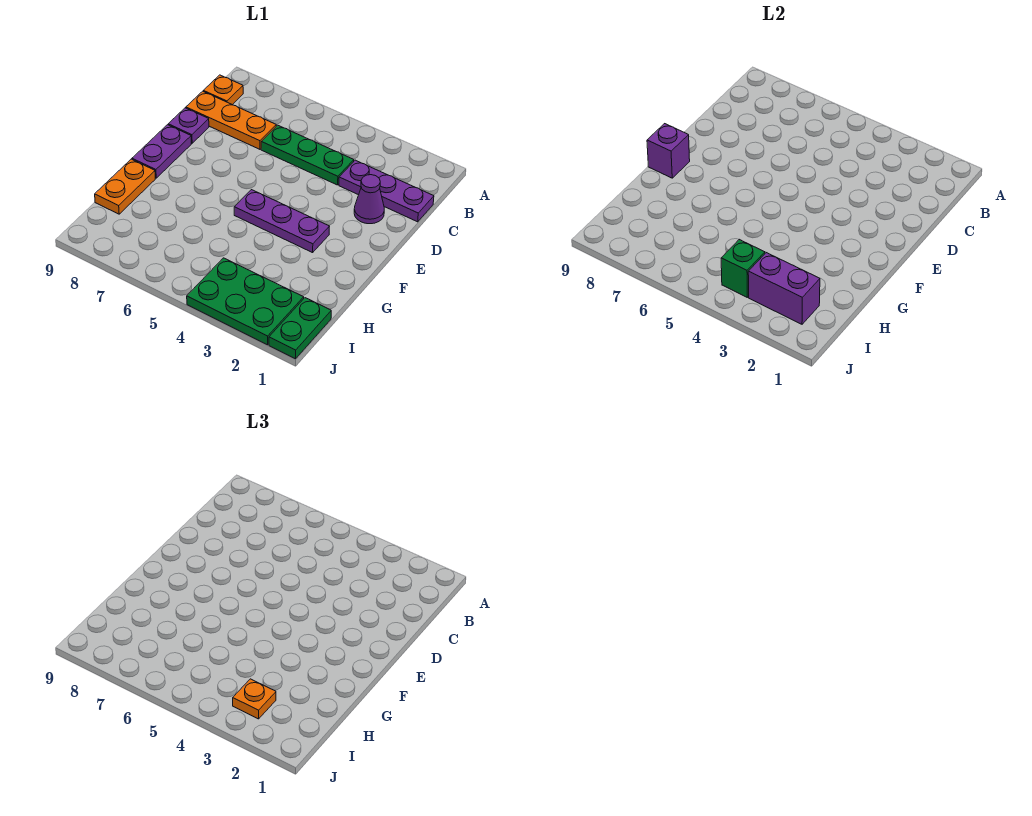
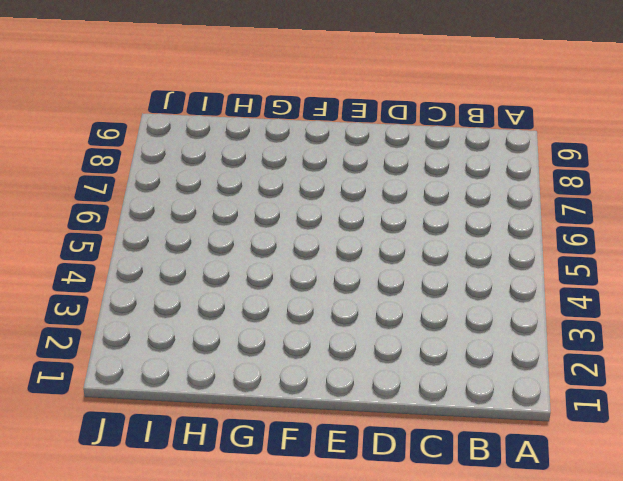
none -> orange plate B9 level 1
none -> purple plate C1:C3 level 1
none -> green plate C4:C6 level 1

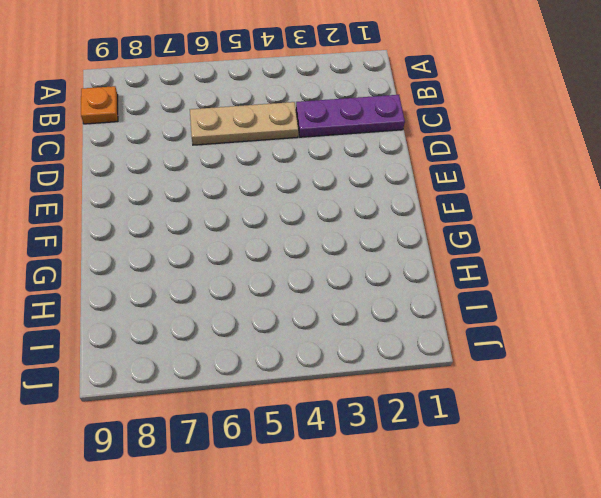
tan plate C4:C6 level 1 -> green plate C4:C6 level 1
none -> orange plate C7:C9 level 1
none -> purple cone D2 level 1
none -> purple plate D9 level 1

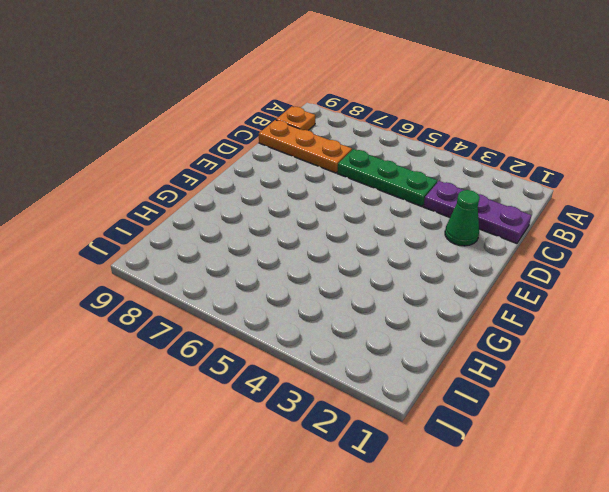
green cone D2 level 1 -> purple cone D2 level 1
none -> purple plate D9 level 1
none -> purple plate E9:F9 level 1
none -> purple plate F3:F5 level 1

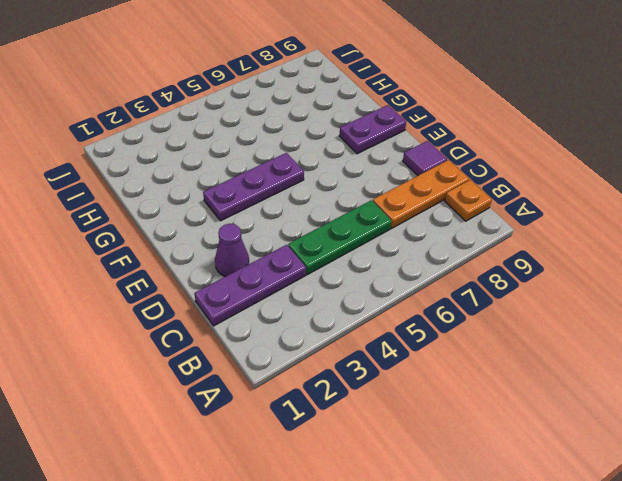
purple tile D9 level 1 -> purple plate D9 level 1
purple plate F8:F9 level 1 -> purple plate E9:F9 level 1
none -> orange plate G9:H9 level 1
none -> green plate I1:J1 level 1
none -> green plate I2:J4 level 1

